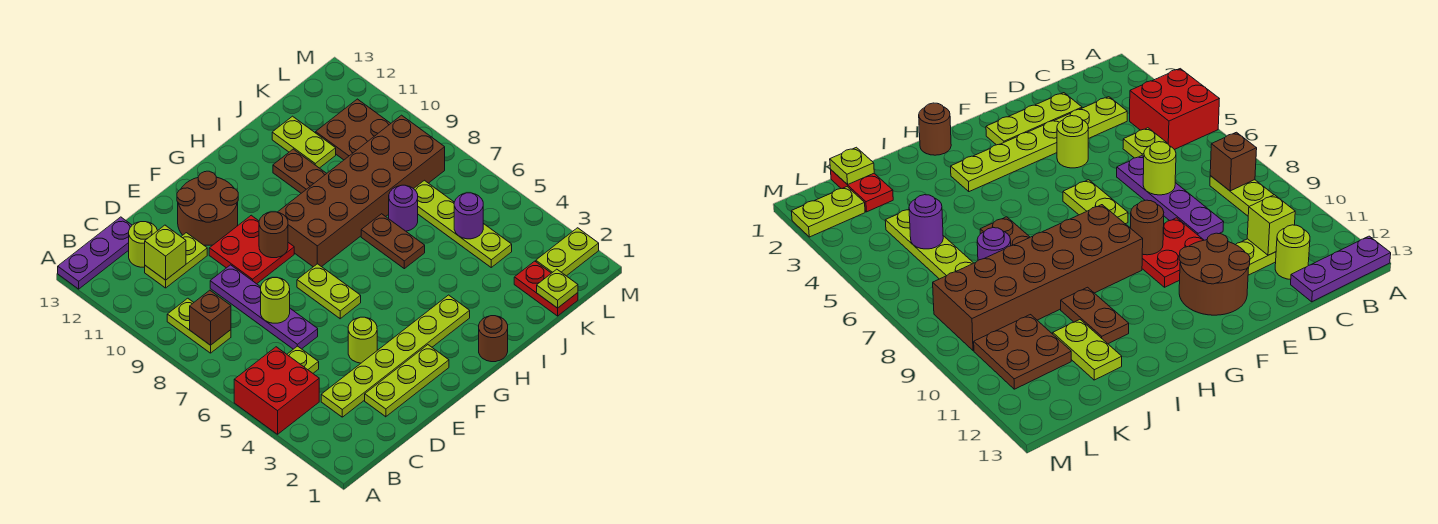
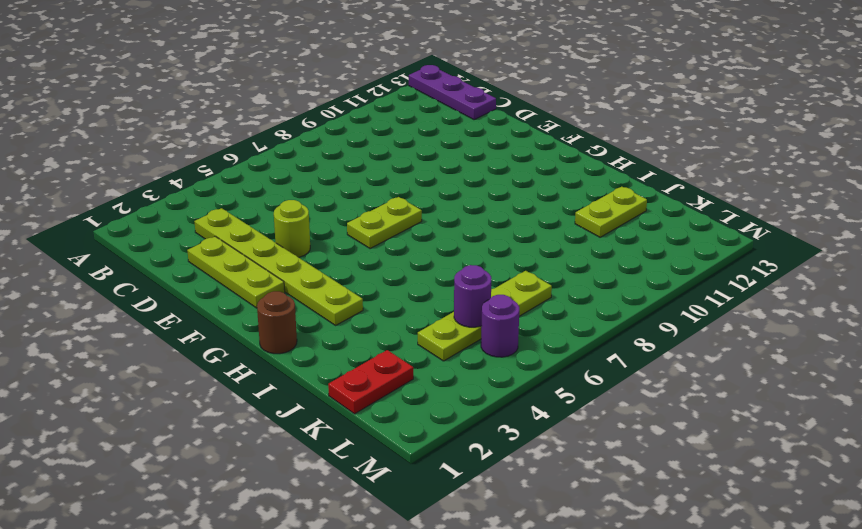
purple round brick L5 level 1 -> purple round brick J7 level 1
none -> red brick A4:B5 level 1
none -> lime plate B8:B9 level 1
none -> lime plate C5 level 1

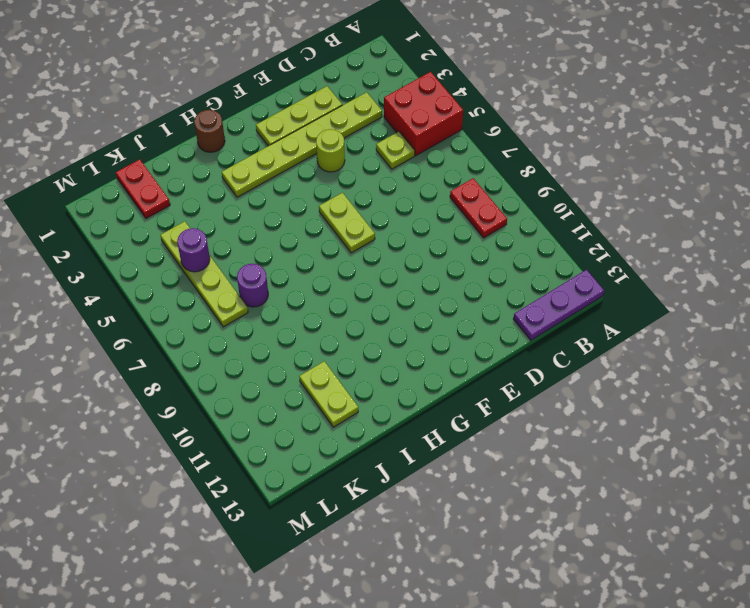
red plate B8:B9 level 1 -> lime plate B8:B9 level 1
none -> lime plate C11:D11 level 1
none -> lime round brick C12 level 1
none -> purple plate D6:D9 level 1

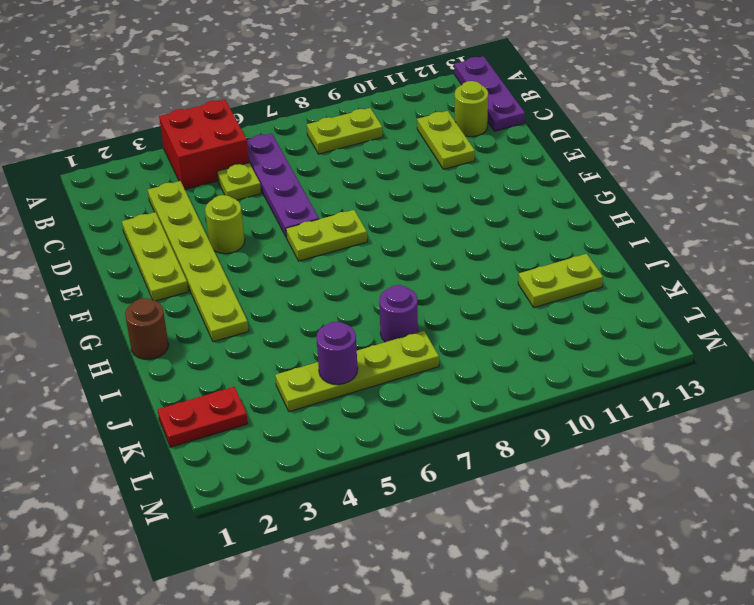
purple plate B6:E6 level 1 -> purple plate D6:D9 level 1
none -> red plate E9:F10 level 1
none -> brown round brick E11:F12 level 1
none -> brown brick G8:L9 level 1

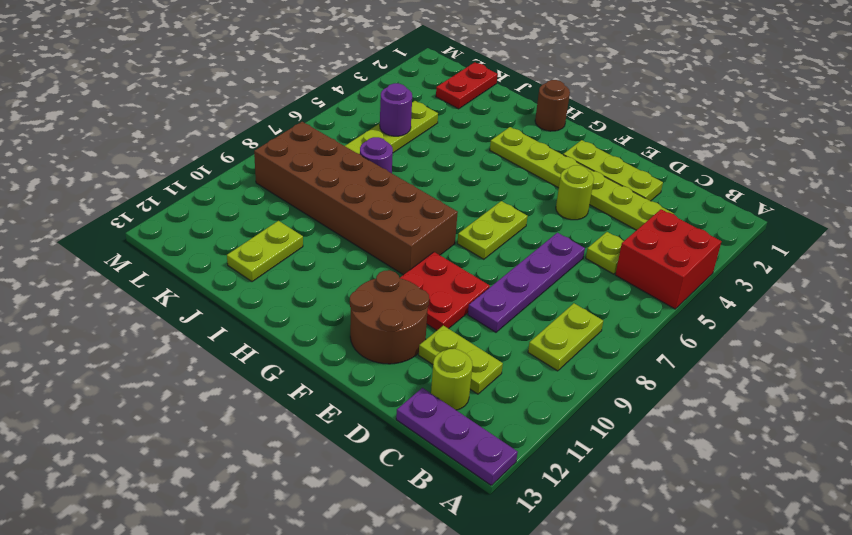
none -> brown plate I6:I7 level 1
none -> brown plate I10:I11 level 1
none -> brown plate K10:L11 level 1

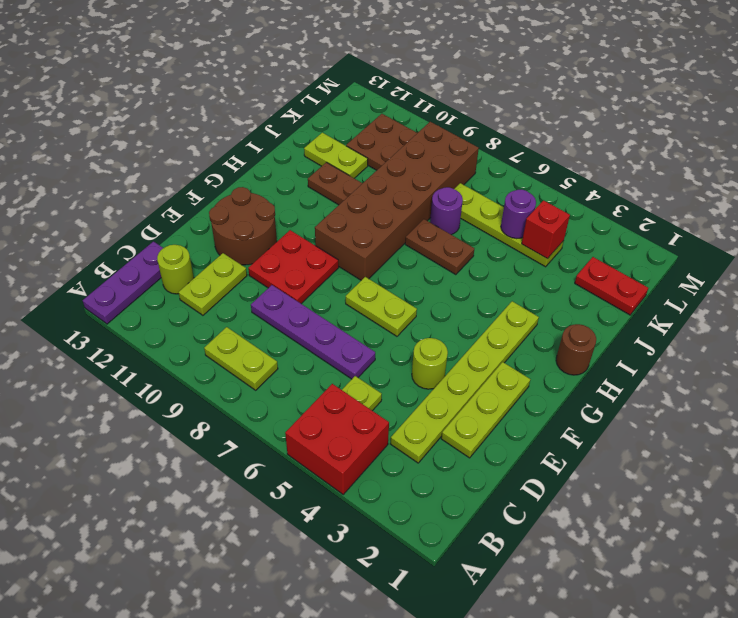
red brick K4 level 2 -> none
none -> lime plate L2:M2 level 1
none -> brown brick B8 level 2
none -> lime brick C11 level 2

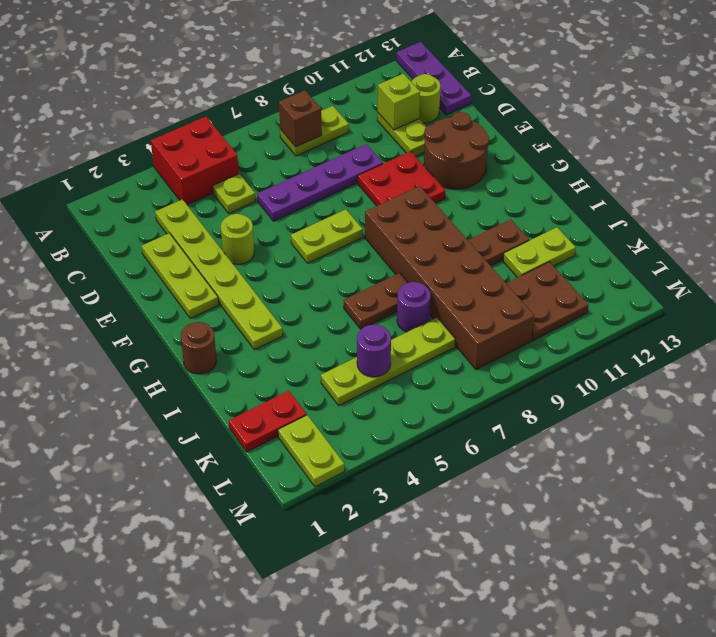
none -> lime round brick D7 level 2
none -> brown round brick F9 level 2
none -> lime plate K1 level 2

